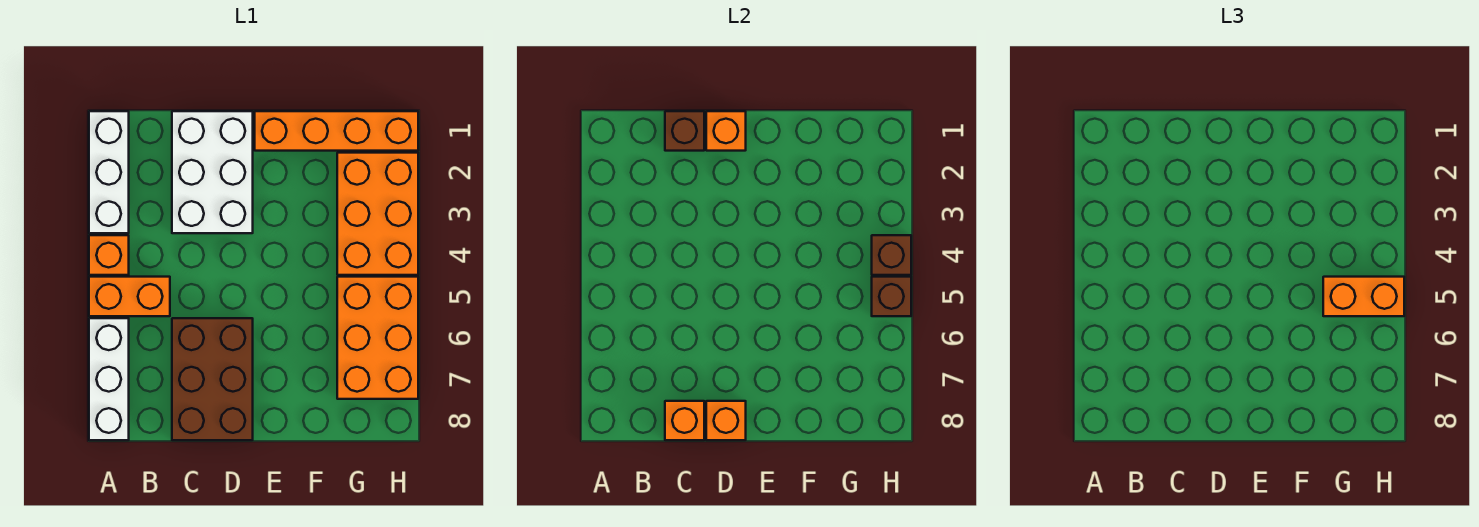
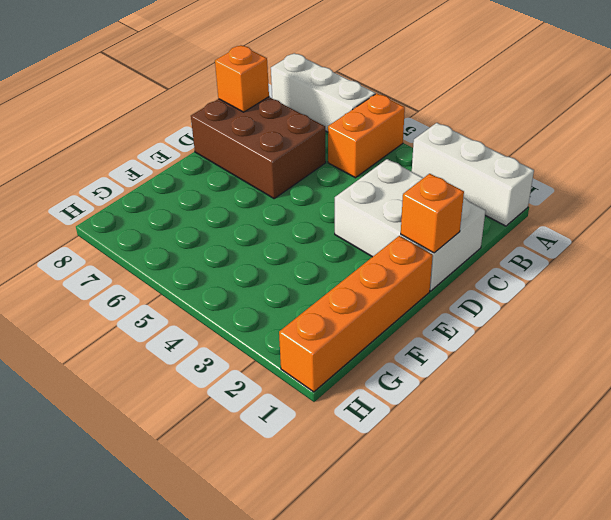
none -> orange brick A4 level 1
none -> orange brick G2:H4 level 1
none -> orange brick G5:H7 level 1

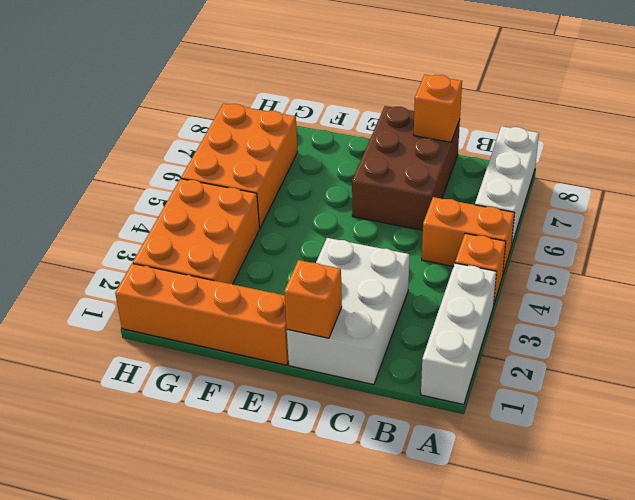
none -> brown brick C1 level 2
none -> orange brick D8 level 2
none -> brown brick H4 level 2

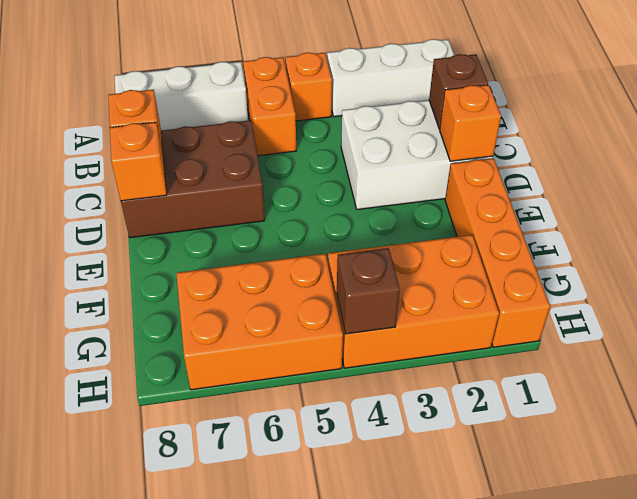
none -> brown brick H5 level 2
none -> orange brick G5:H5 level 3

